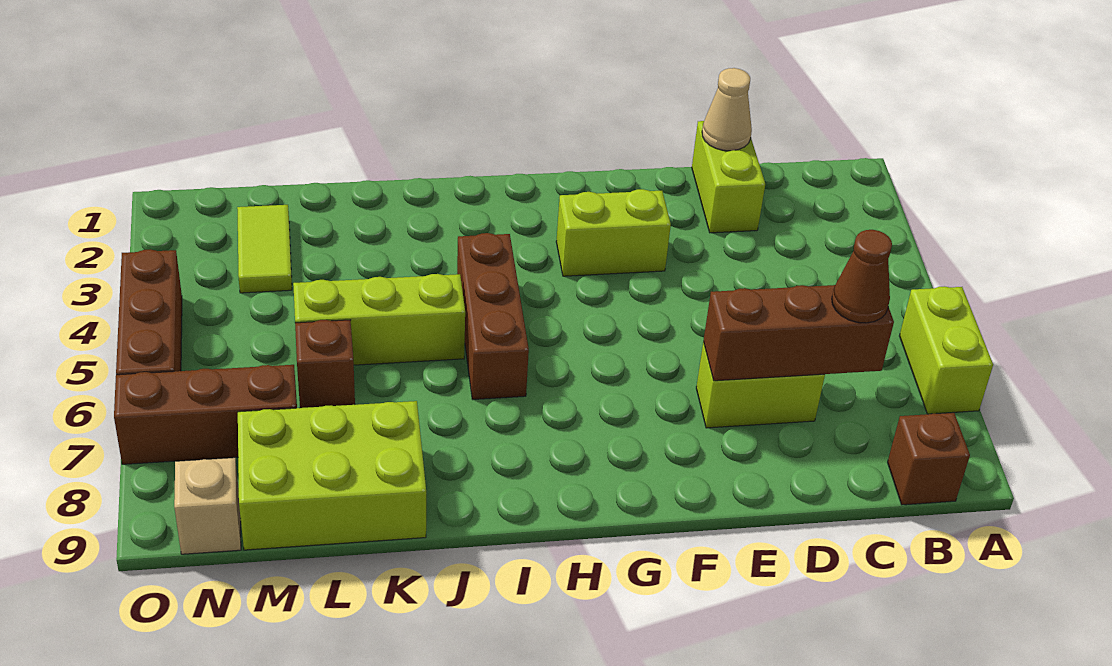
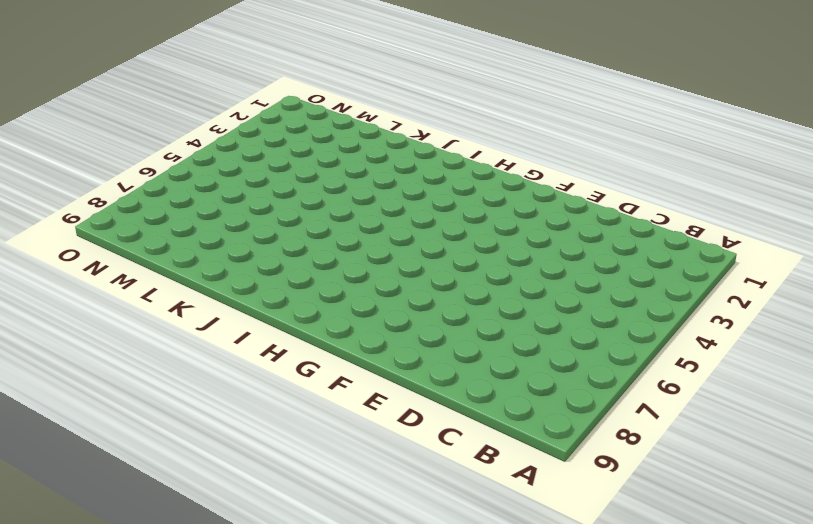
none -> lime brick A6:A7 level 1
none -> brown brick B9 level 1
none -> lime brick D1:D2 level 1

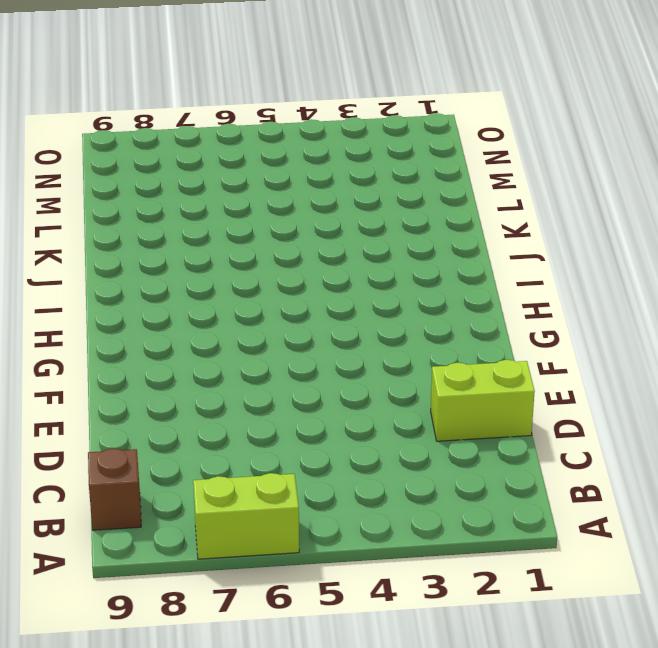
none -> lime brick D7:E7 level 1
none -> lime brick F3:G3 level 1
none -> brown brick I4:I6 level 1

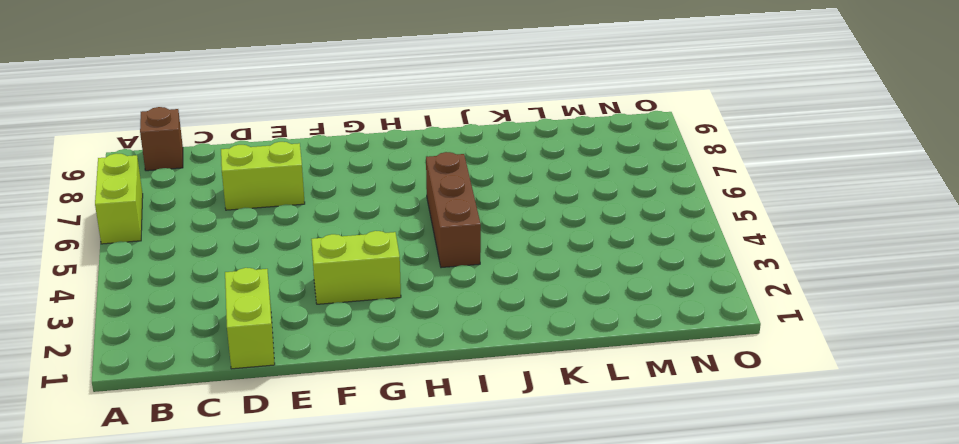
none -> lime brick J5:L5 level 1
none -> lime brick K8:M9 level 1
none -> brown brick L6 level 1

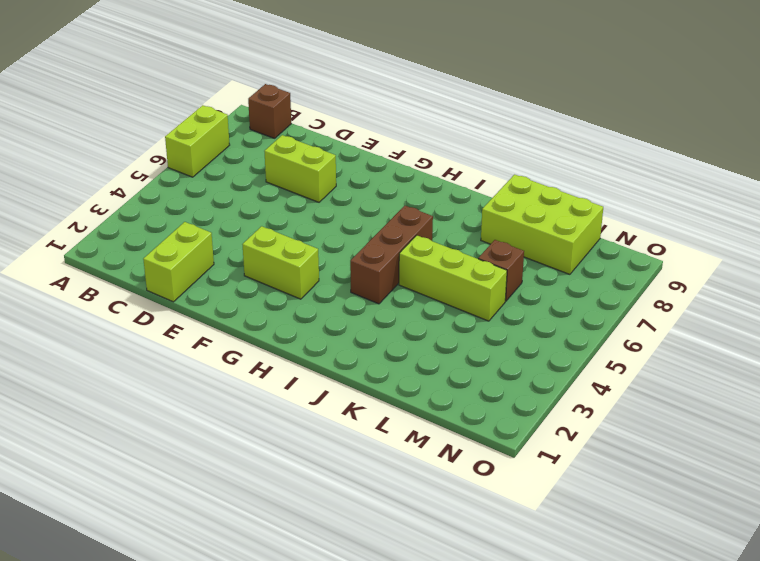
none -> lime tile M2:M3 level 1
none -> brown brick M7:O7 level 1
none -> tan brick N9 level 1

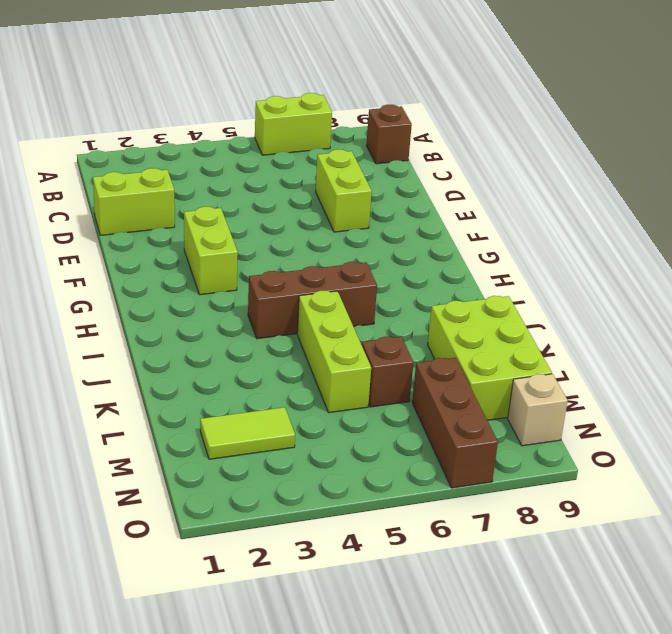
none -> brown brick O4:O6 level 1
none -> brown brick C7:E7 level 2
none -> tan cone D1 level 2

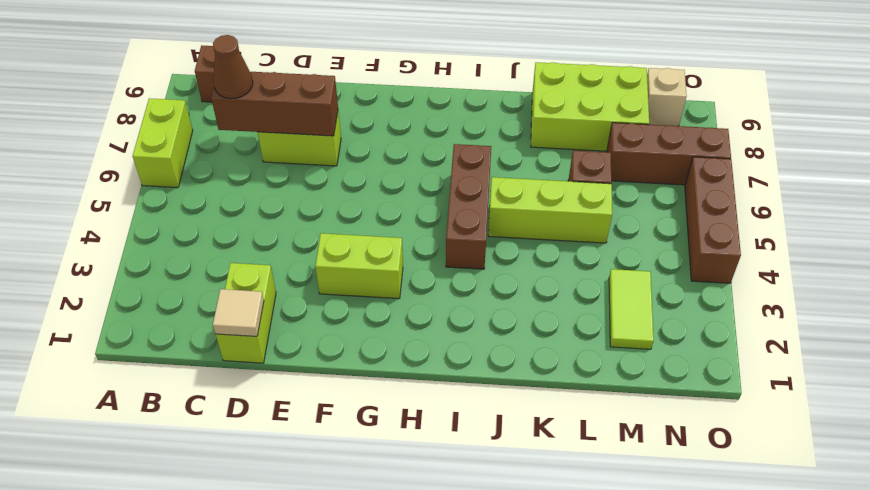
tan tile D1 level 2 -> tan cone D1 level 2

